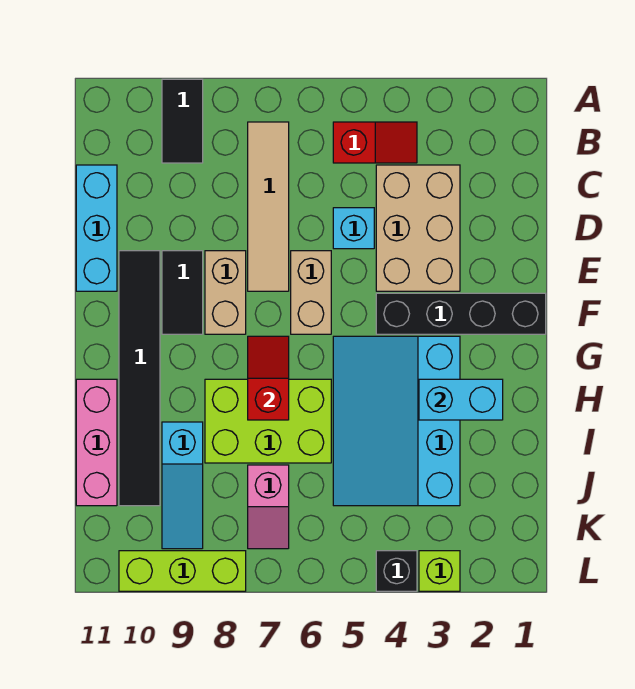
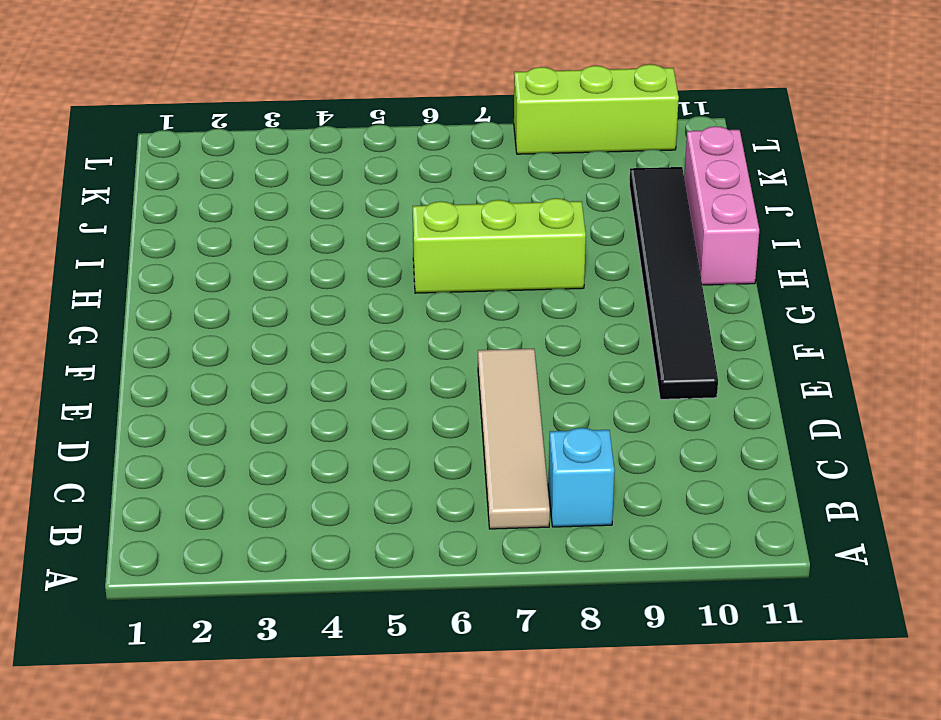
cyan brick B8 level 1 -> cyan brick D5 level 1
lime brick H6:H8 level 1 -> lime brick H6:I8 level 1
none -> black tile A9:B9 level 1
none -> red slope B4:B5 level 1 top 5
none -> tan brick C3:E4 level 1

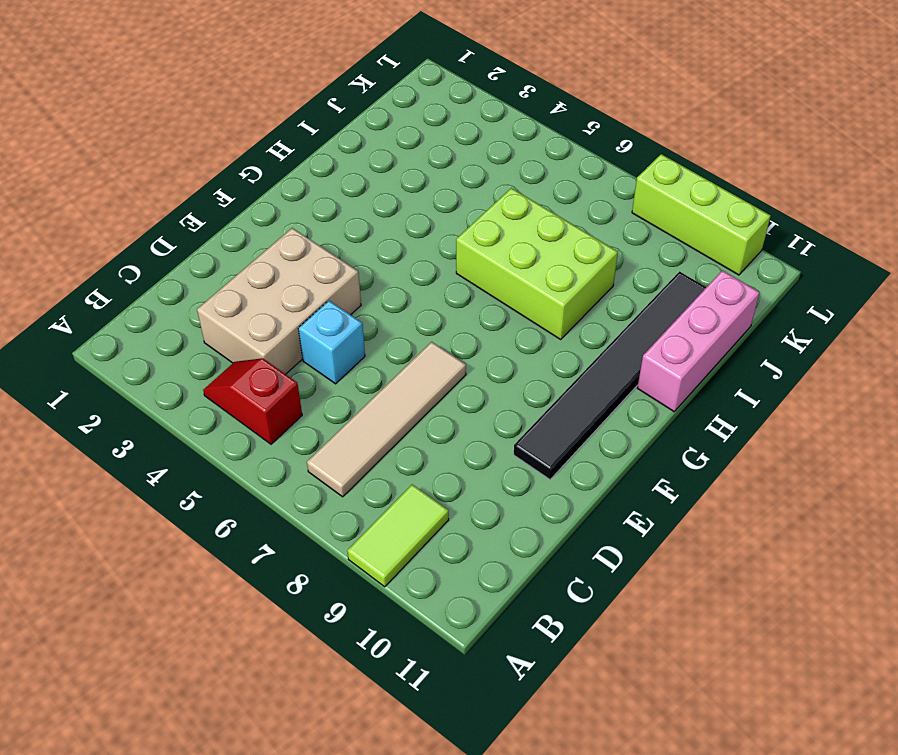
lime tile A9:B9 level 1 -> black tile A9:B9 level 1
none -> cyan brick C11:E11 level 1
none -> tan brick E6:F6 level 1
none -> tan brick E8:F8 level 1

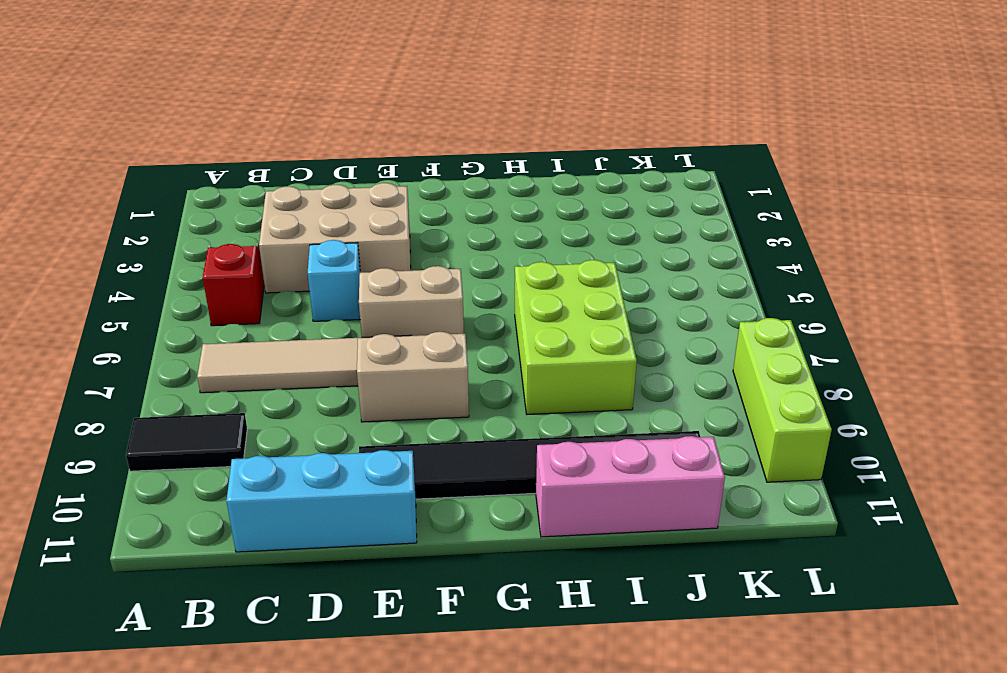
none -> black tile E9:F9 level 1
none -> black brick F1:F4 level 1
none -> cyan slope G3:J5 level 1 top 3

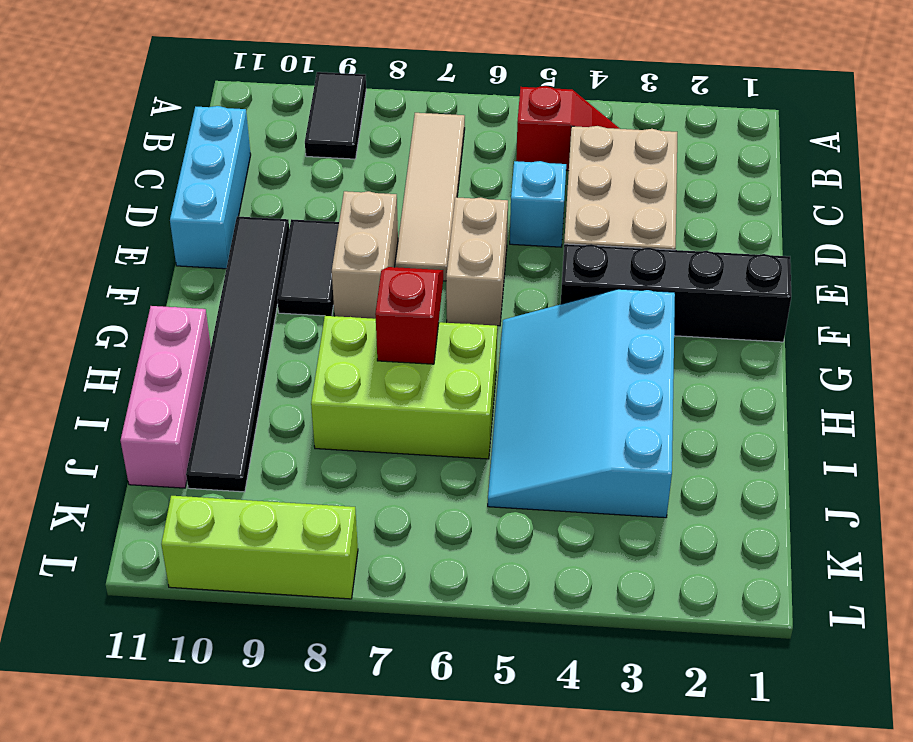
none -> cyan slope I9:K9 level 1 top I
none -> pink slope J7:K7 level 1 top J
none -> lime brick L3 level 1

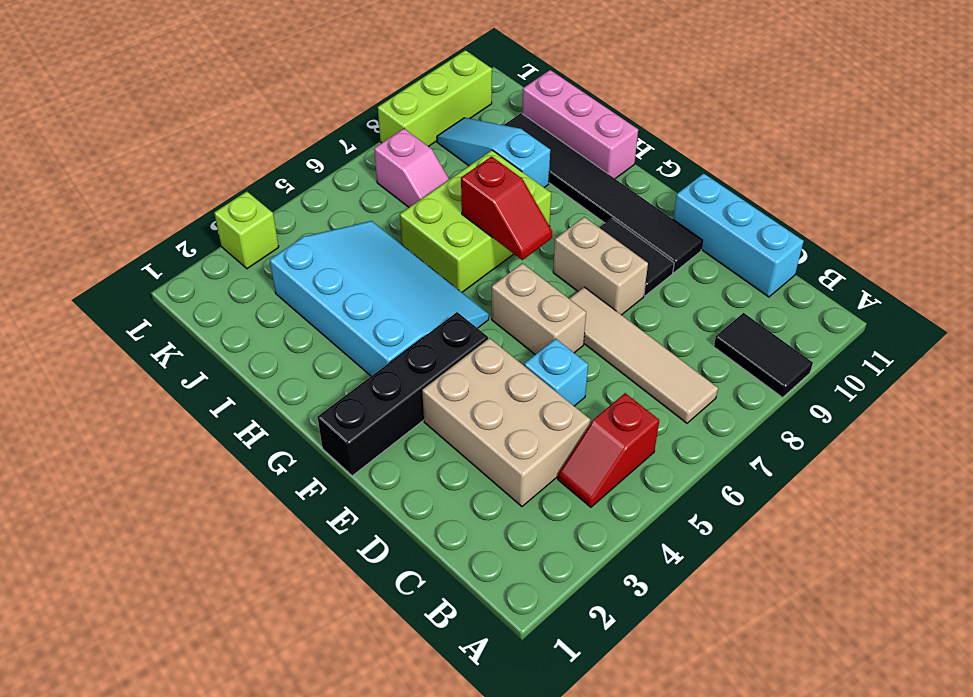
pink slope J7:K7 level 1 top K -> pink slope J7:K7 level 1 top J
none -> black brick L4 level 1
none -> cyan brick H2:H3 level 2

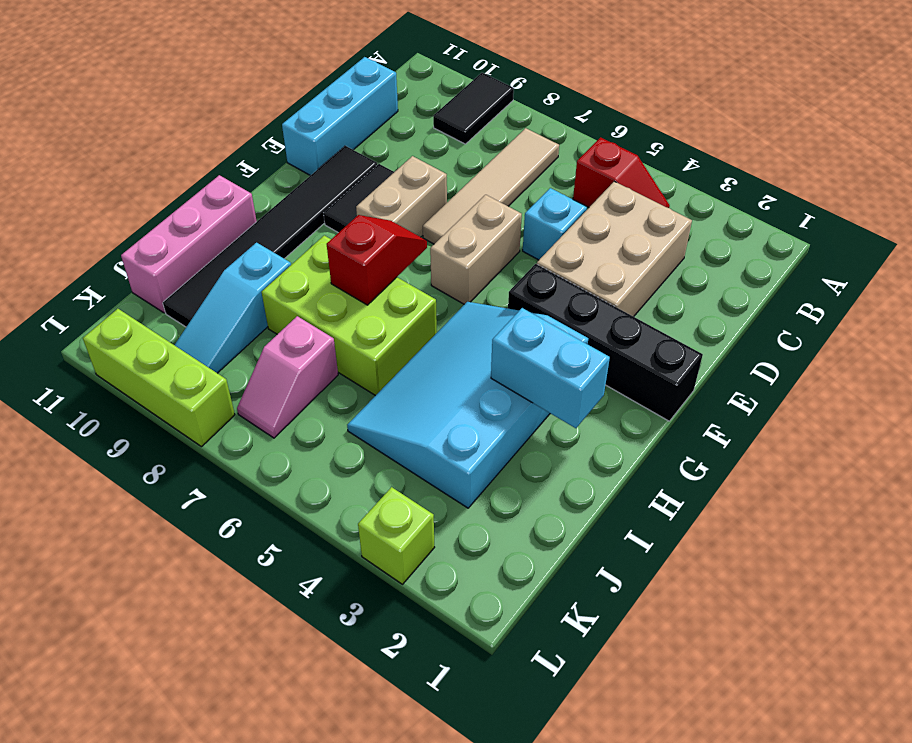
none -> black brick L4 level 1

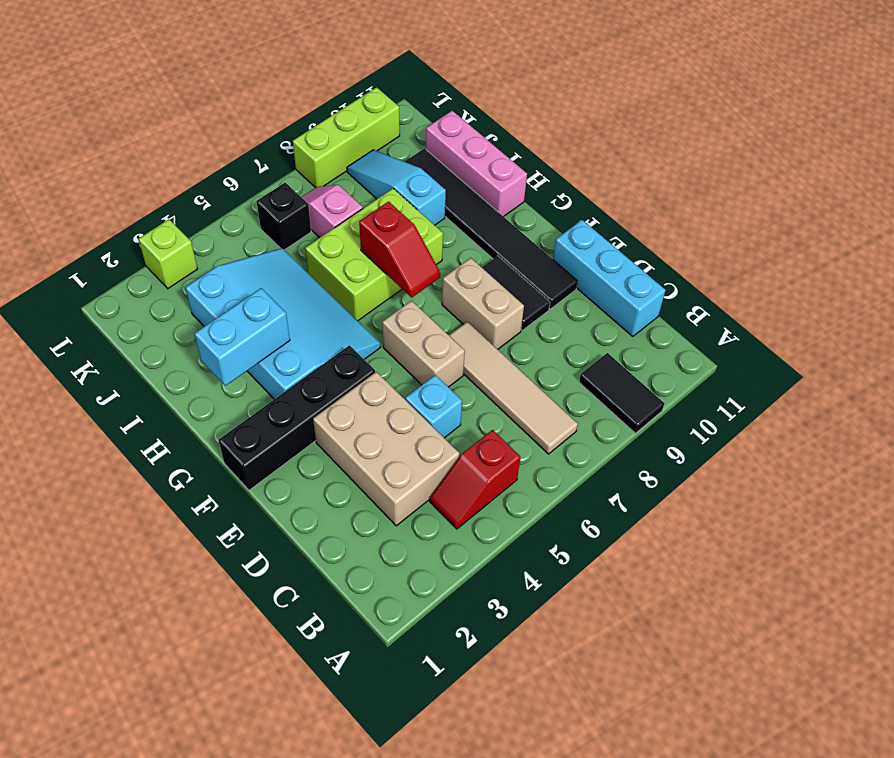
black brick K6 level 1 -> black brick L4 level 1

